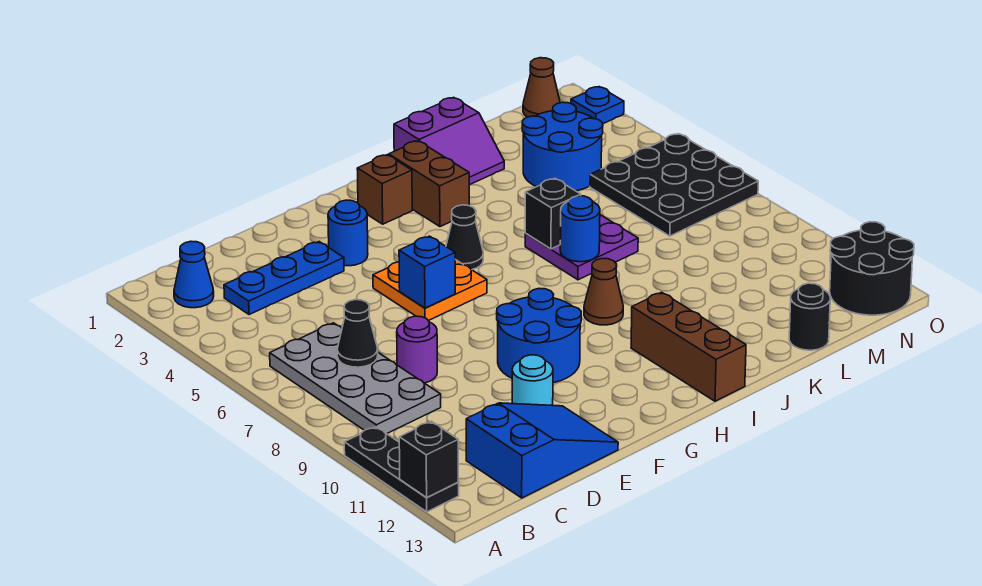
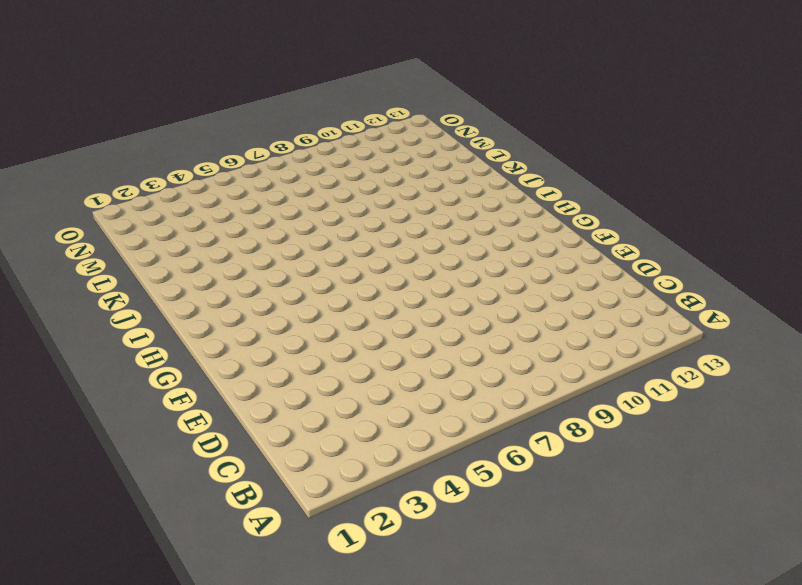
none -> black plate A10:A12 level 1
none -> blue cone B2 level 1
none -> grey plate B6:C9 level 1

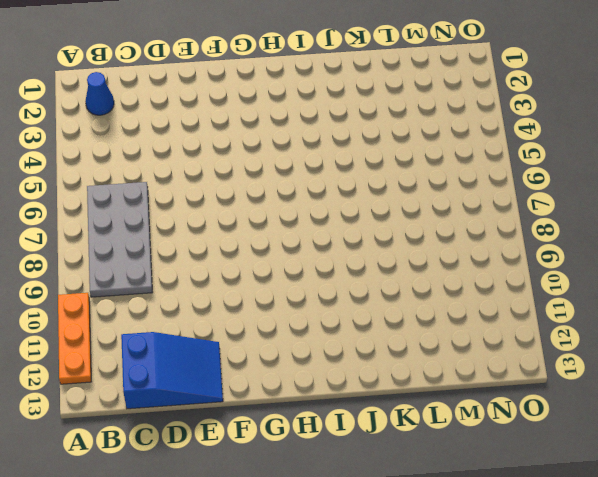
orange plate A10:A12 level 1 -> black plate A10:A12 level 1
none -> blue plate C3:E3 level 1
none -> purple round brick D8 level 1
none -> cyan round brick E11 level 1

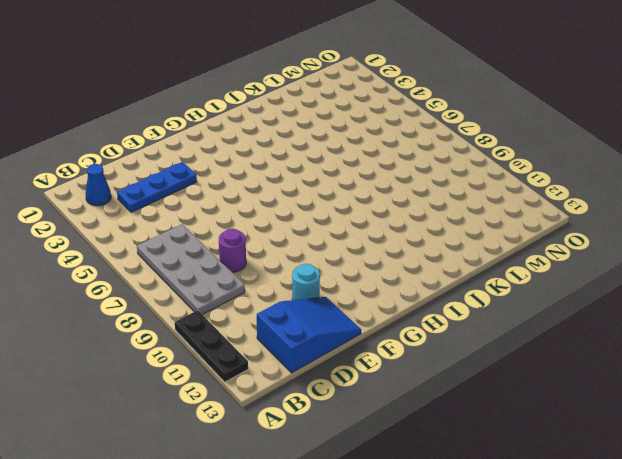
none -> blue round brick F3 level 1
none -> orange plate F5:G6 level 1
none -> blue round brick F9:G10 level 1

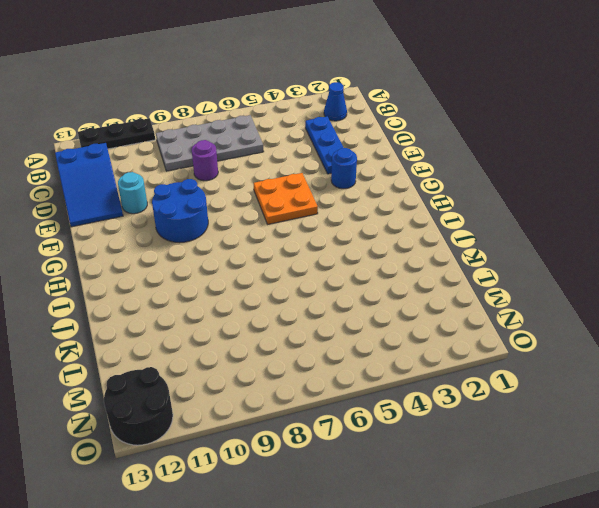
none -> brown brick H2 level 1
none -> black cone H5 level 1
none -> brown brick I2:I3 level 1

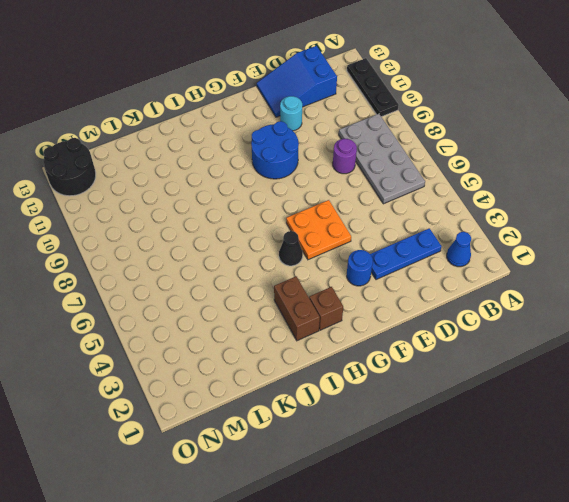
none -> brown cone I9 level 1
none -> brown brick I11:I13 level 1
none -> purple slope J1:K2 level 1 top 1

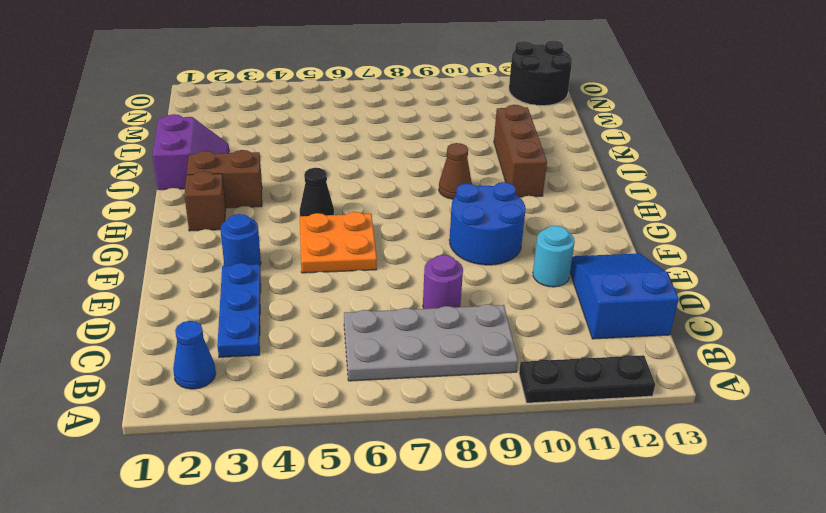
brown brick I11:K11 level 1 -> brown brick I11:I13 level 1
none -> purple plate J6:K7 level 1
none -> blue round brick L3:M4 level 1
none -> black round brick L13 level 1

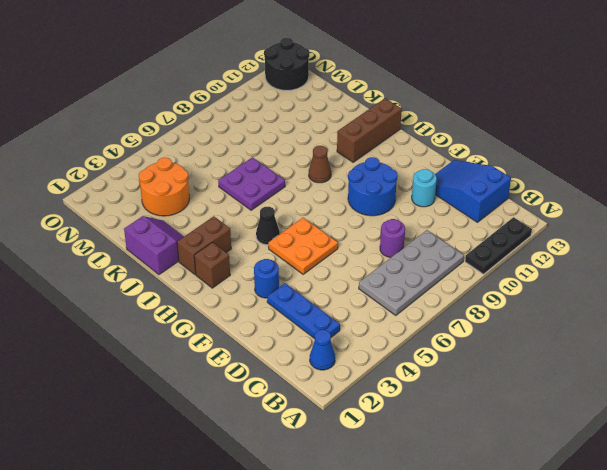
orange round brick L3:M4 level 1 -> blue round brick L3:M4 level 1
none -> black round brick L13 level 1
none -> black plate M5:O7 level 1
none -> brown cone N1 level 1

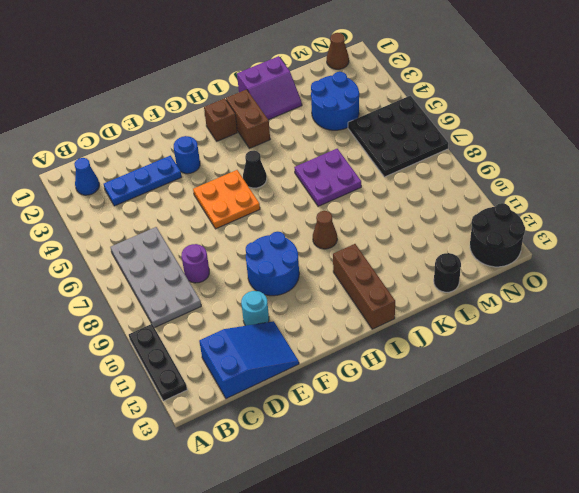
none -> blue plate O2 level 1
none -> black brick A12 level 2
none -> black cone C7 level 2

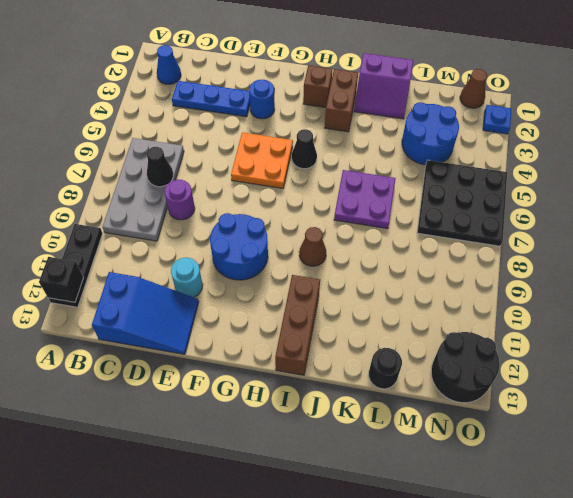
none -> blue brick F6 level 2
none -> black brick J6 level 2
none -> blue round brick J7 level 2

